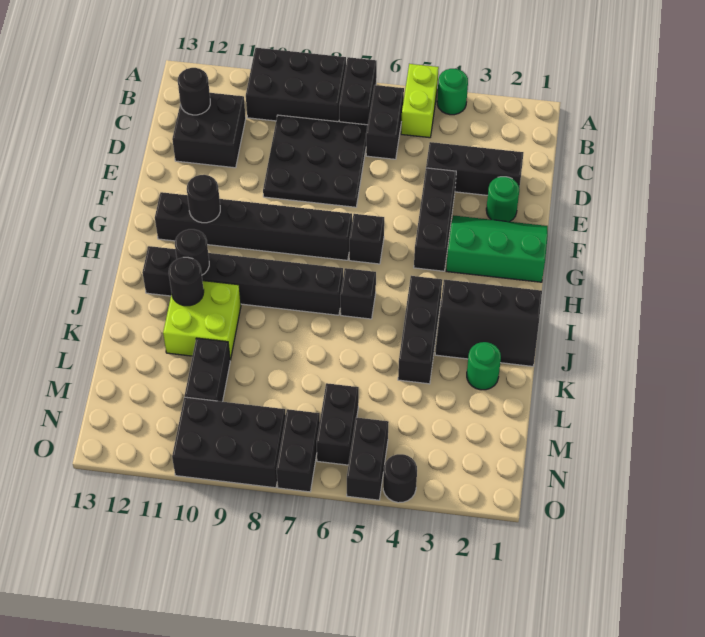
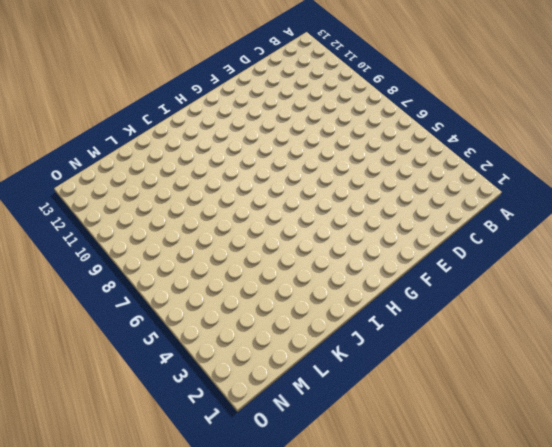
none -> green round brick A4 level 1
none -> lime brick A5:B5 level 1
none -> black brick A7:B7 level 1

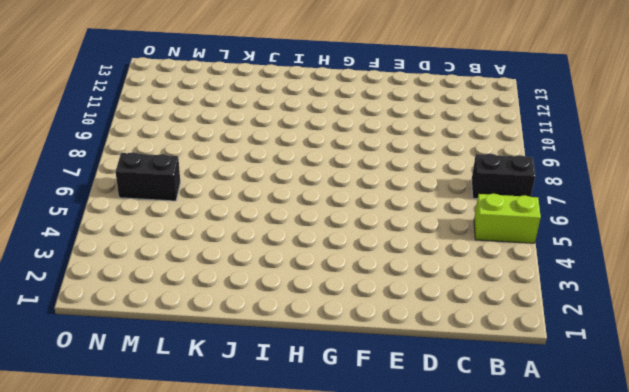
none -> green round brick A4 level 1
none -> black brick A8:B10 level 1
none -> black brick B6:C6 level 1

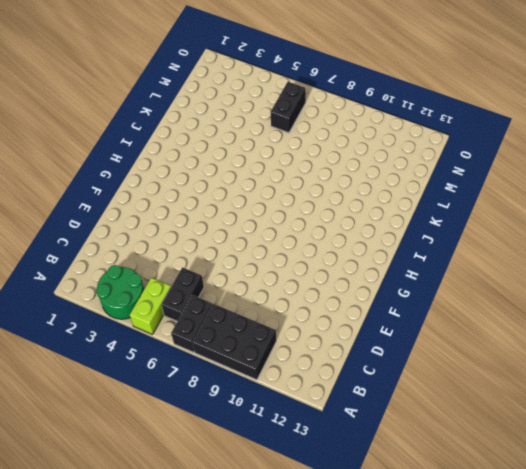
green round brick A3:B4 level 1 -> green round brick A4 level 1
none -> black plate C7:E9 level 1
none -> black brick C11:D12 level 1
none -> black brick D2:D4 level 1

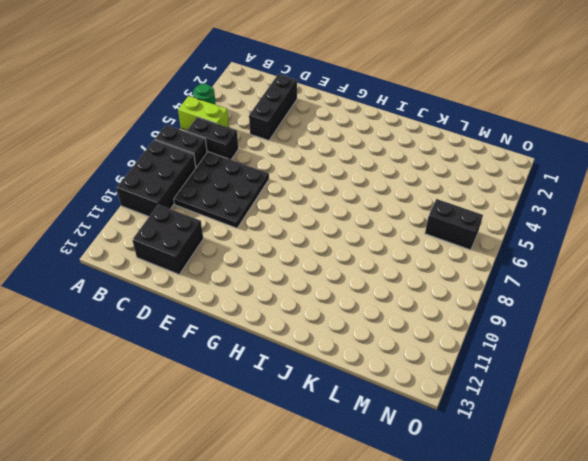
none -> green round brick E2 level 1
none -> black brick E4:G4 level 1
none -> green slope F1:G3 level 1 top G

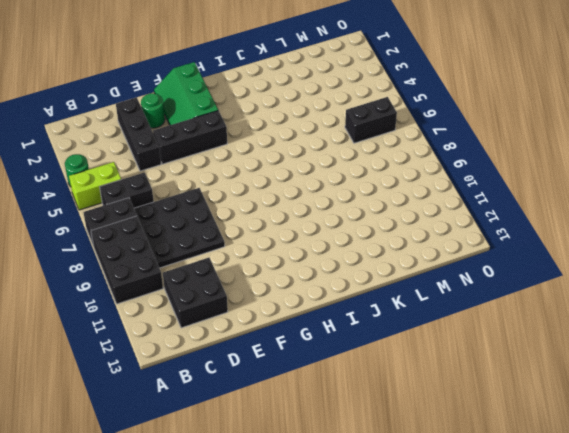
none -> black brick G6 level 1
none -> black brick G7:G12 level 1
none -> black slope I1:J3 level 1 top I

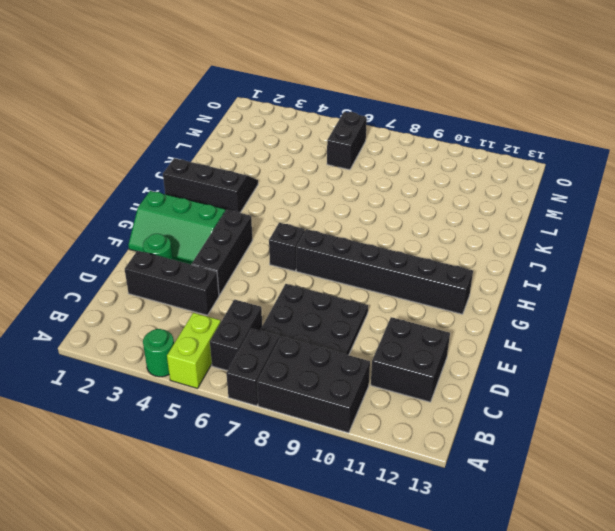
none -> black brick I4:K4 level 1
none -> black brick I6 level 1
none -> black brick I7:I12 level 1

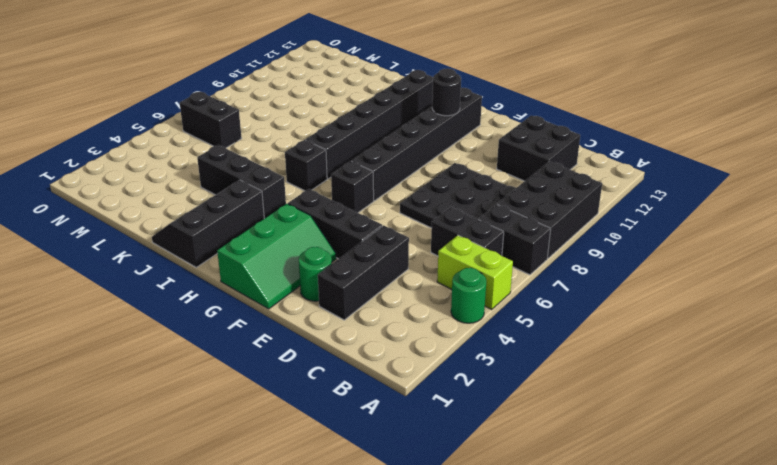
none -> lime brick J10:K11 level 1
none -> green round brick K2 level 1
none -> black brick L10:M10 level 1

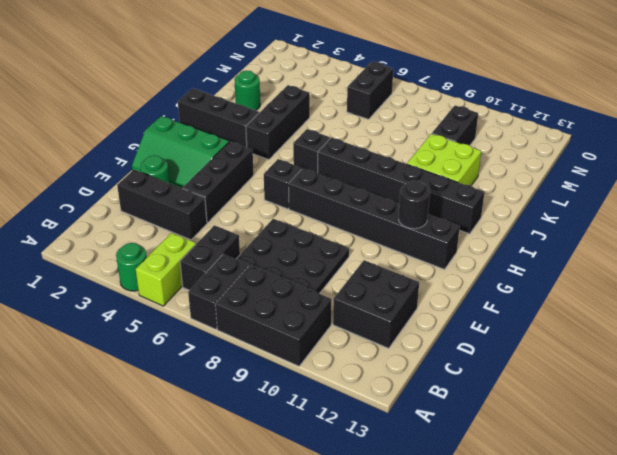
none -> black brick N5:O5 level 1
none -> black brick N7:O7 level 1
none -> black brick N8:O10 level 1

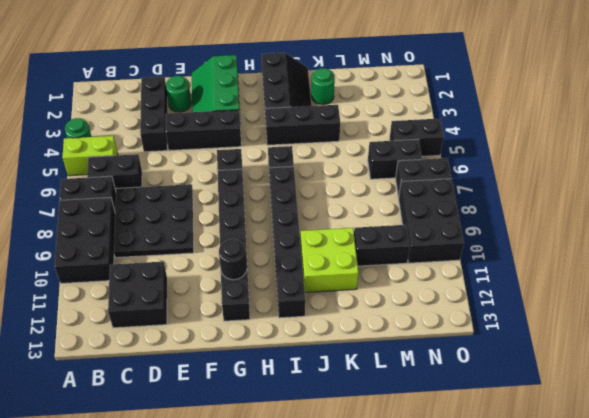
none -> black round brick O4 level 1
none -> black round brick C12 level 2
none -> black round brick I11 level 2

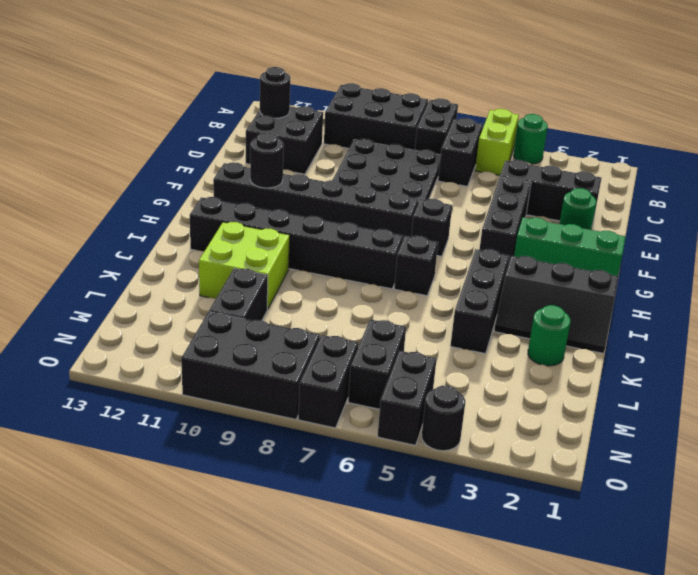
none -> black round brick I11 level 2
none -> black round brick J11 level 2

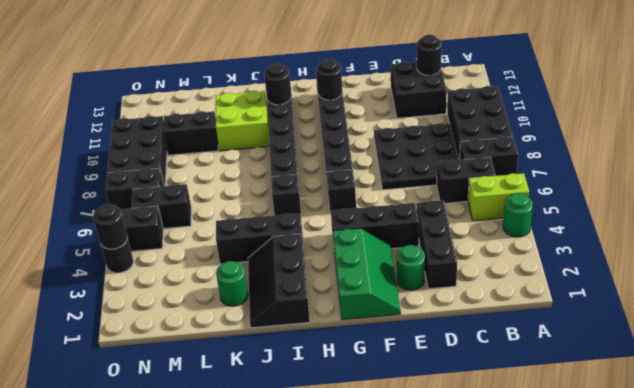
black round brick O4 level 2 -> black round brick J11 level 2

